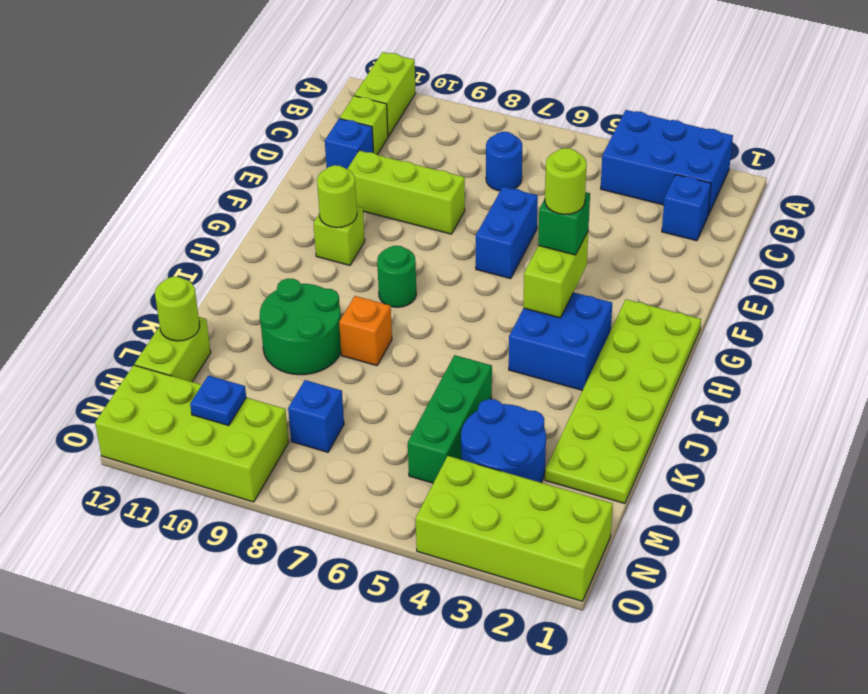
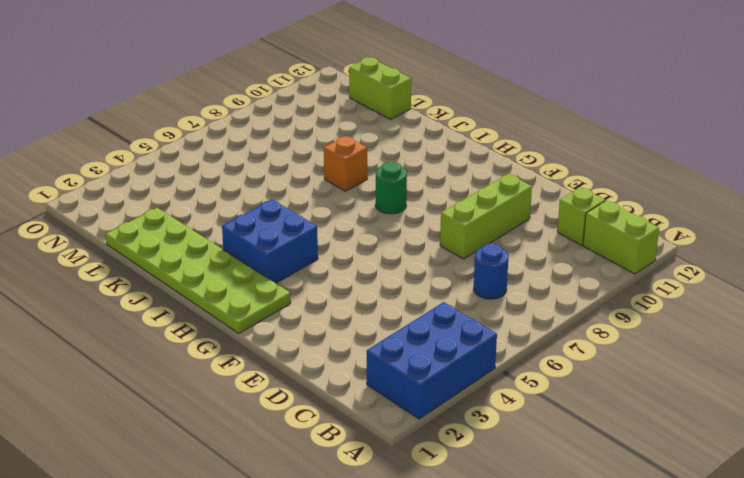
none -> blue brick C2 level 1
none -> blue brick D11 level 1
none -> blue brick E6:F6 level 1

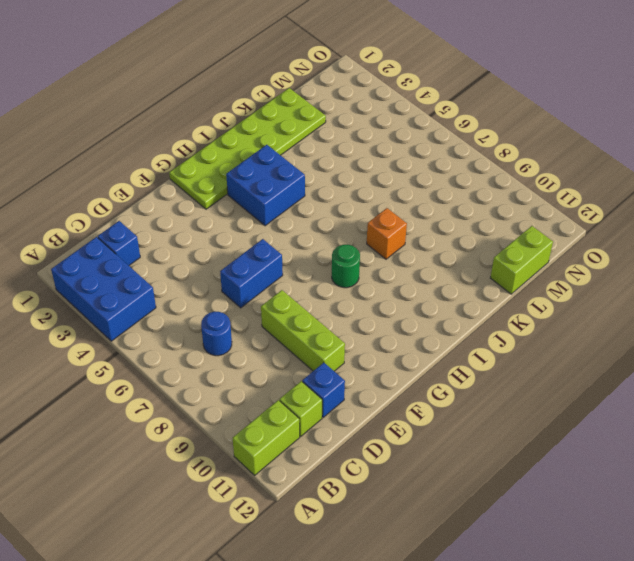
none -> lime brick G10 level 1
none -> green round brick J9:K10 level 1
none -> green brick K5:M5 level 1

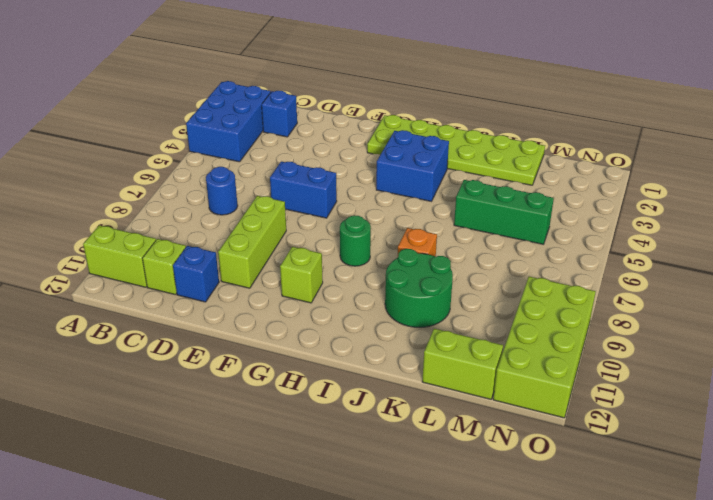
none -> blue round brick L3:M4 level 1
none -> blue brick M8 level 1
none -> lime brick N1:O4 level 1

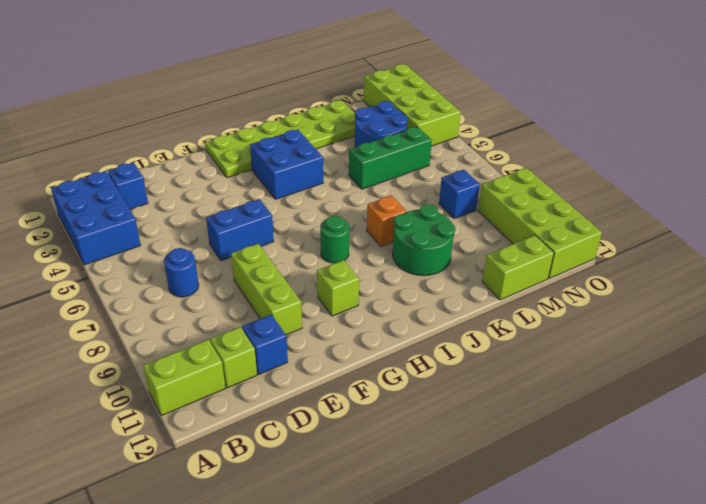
none -> lime brick G4:H4 level 2
none -> lime round brick G10 level 2
none -> lime round brick L12 level 2

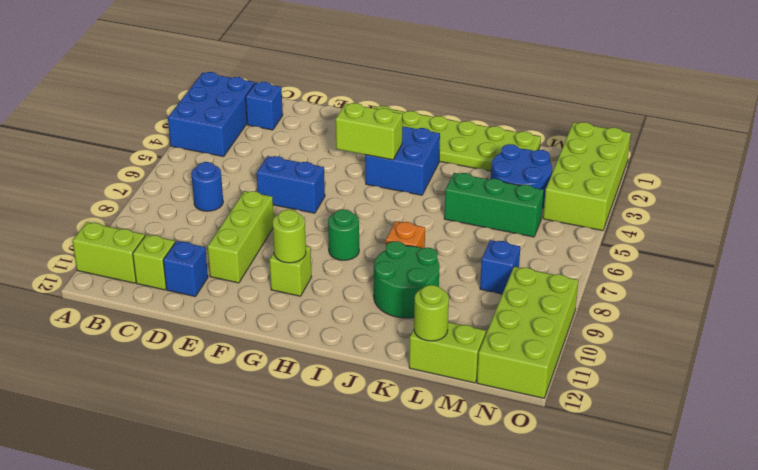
none -> blue plate N10 level 2
none -> green brick G4 level 3
none -> lime round brick G4 level 4

